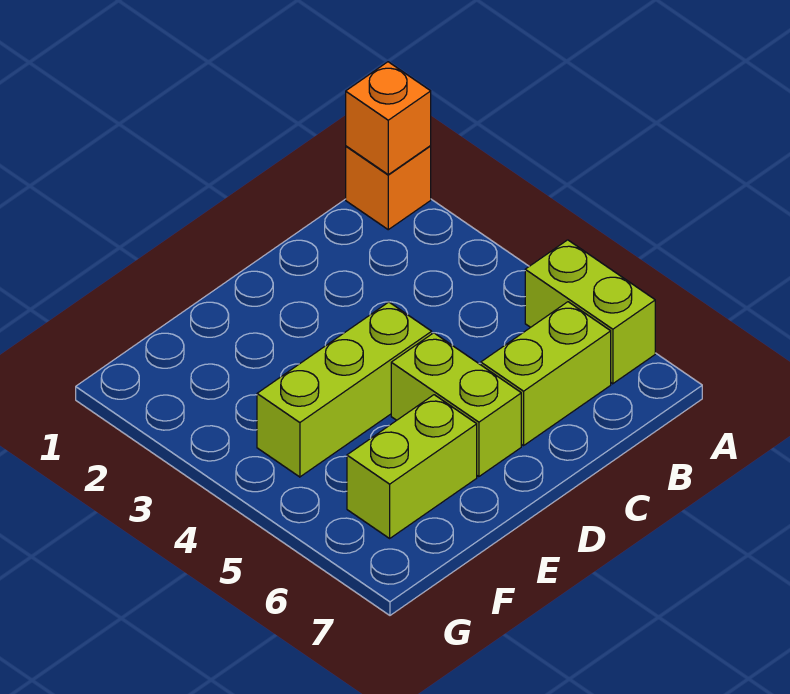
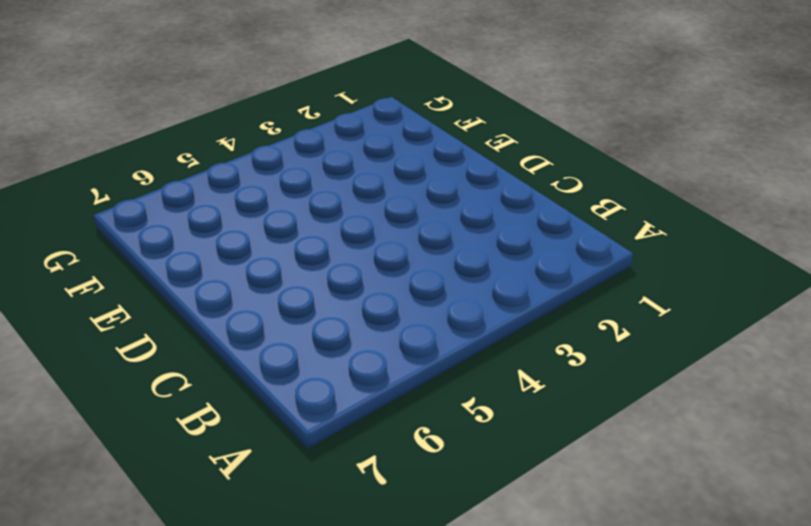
none -> orange brick A1 level 1
none -> lime brick A5:A6 level 1

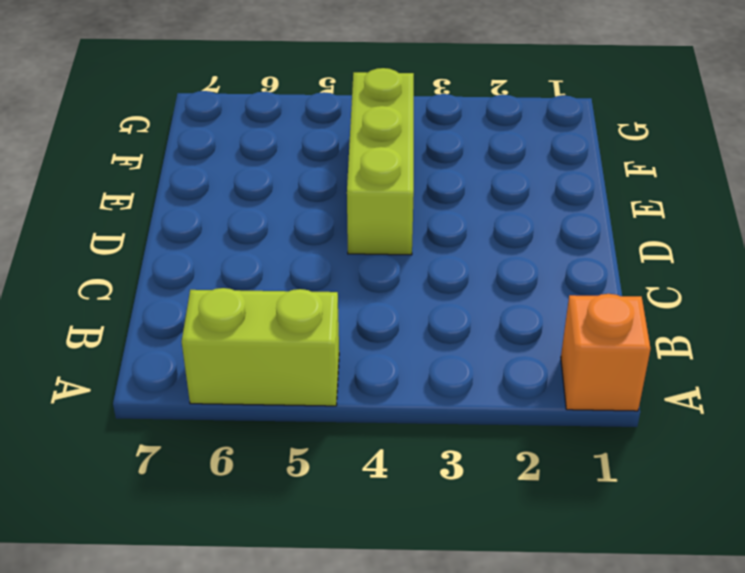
none -> lime brick B6:C6 level 1
none -> lime brick D5:D6 level 1

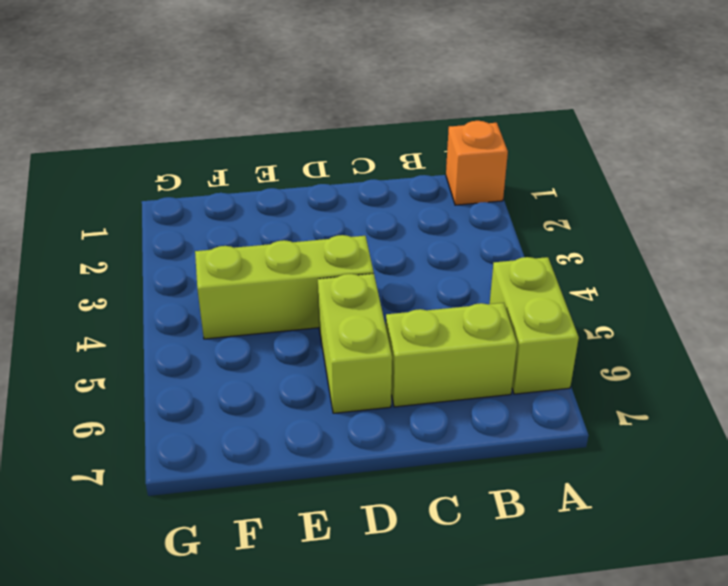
none -> lime brick E6:F6 level 1
none -> orange brick A1 level 2

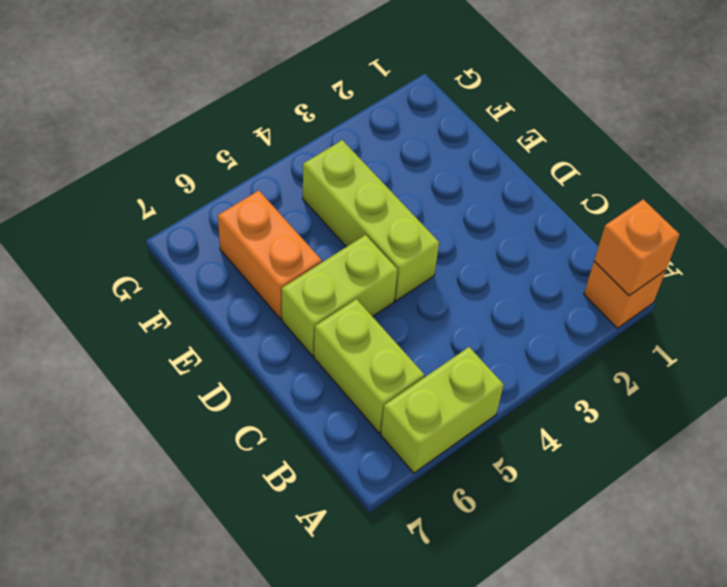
orange brick E6:F6 level 1 -> lime brick E6:F6 level 1

